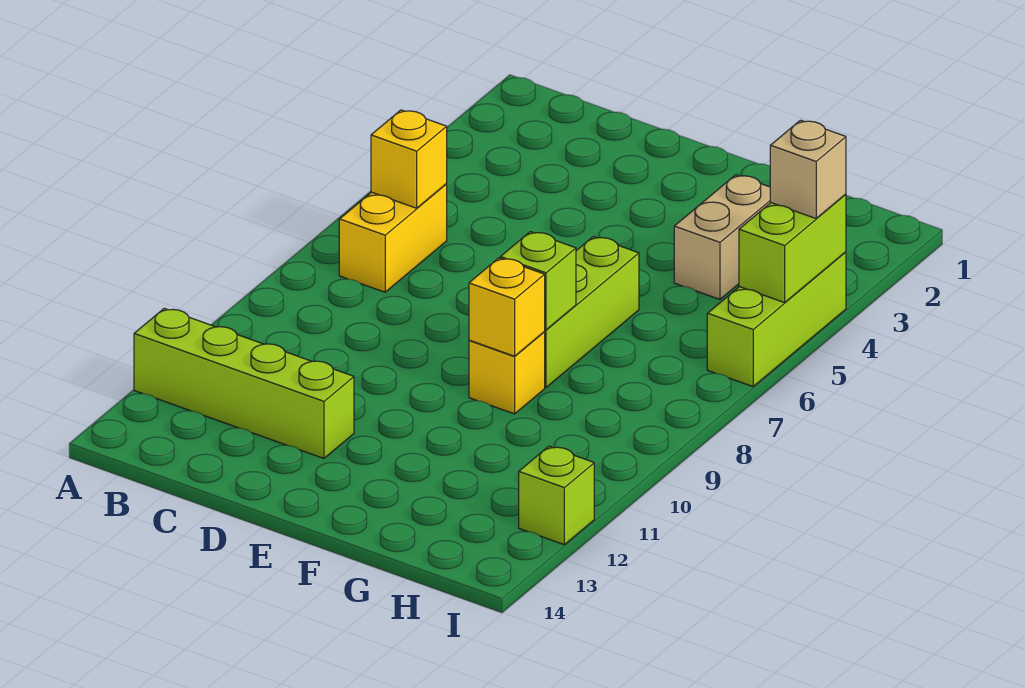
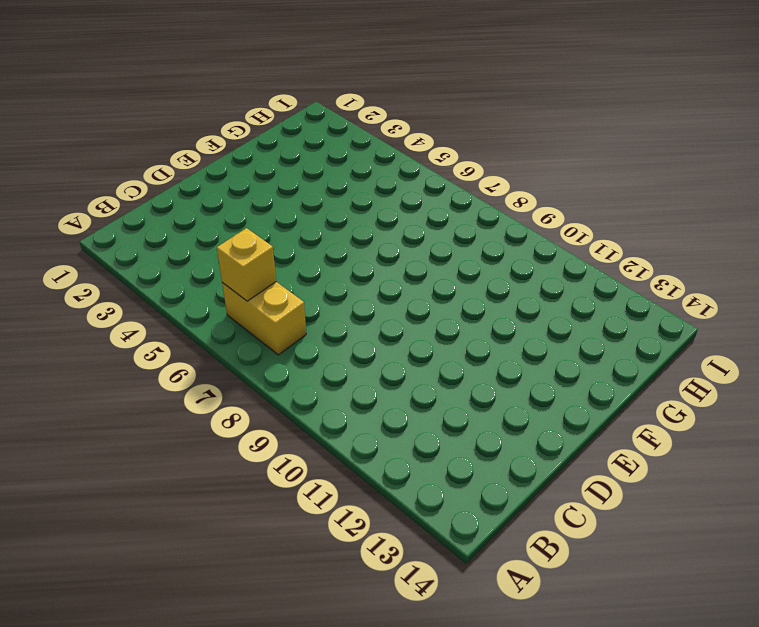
none -> lime brick A12:D12 level 1
none -> lime brick F6:F8 level 1
none -> yellow brick F9 level 1

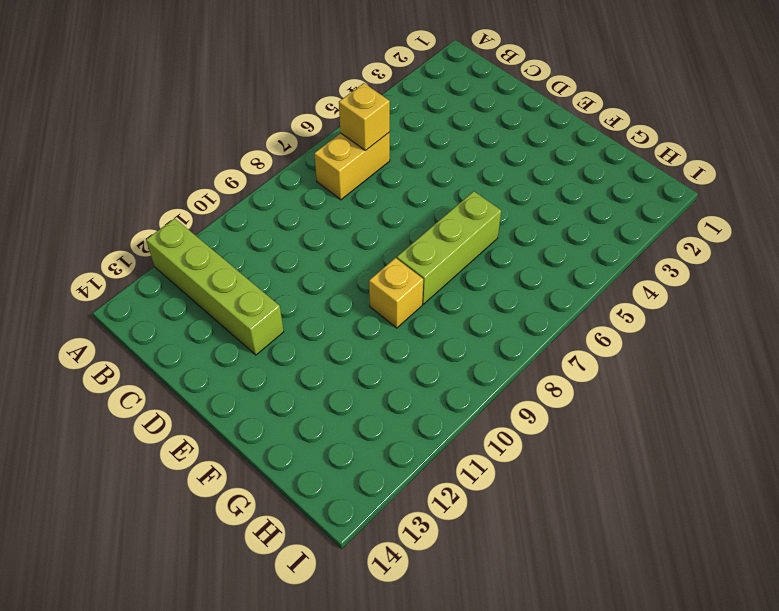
none -> tan brick G3:G4 level 1
none -> lime brick I4:I6 level 1
none -> lime brick I12 level 1

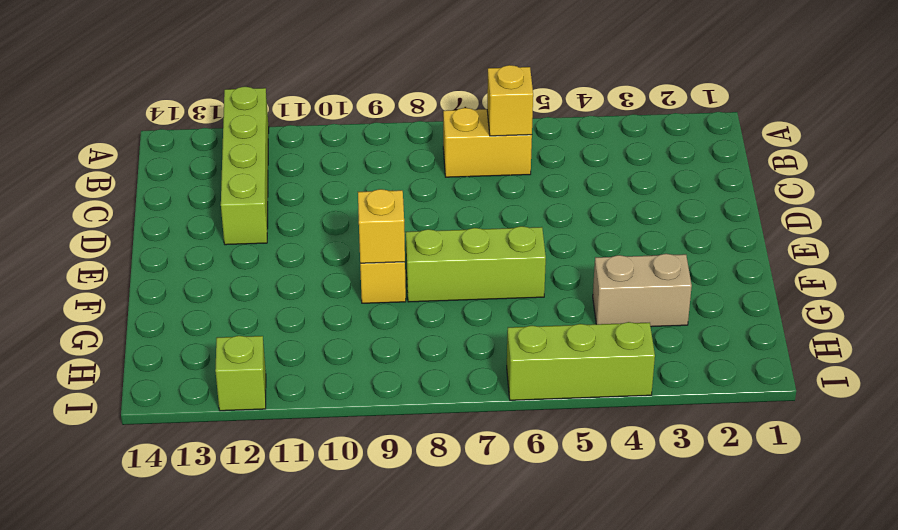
none -> lime brick F8 level 2
none -> lime brick I4:I5 level 2
none -> tan brick I4 level 3

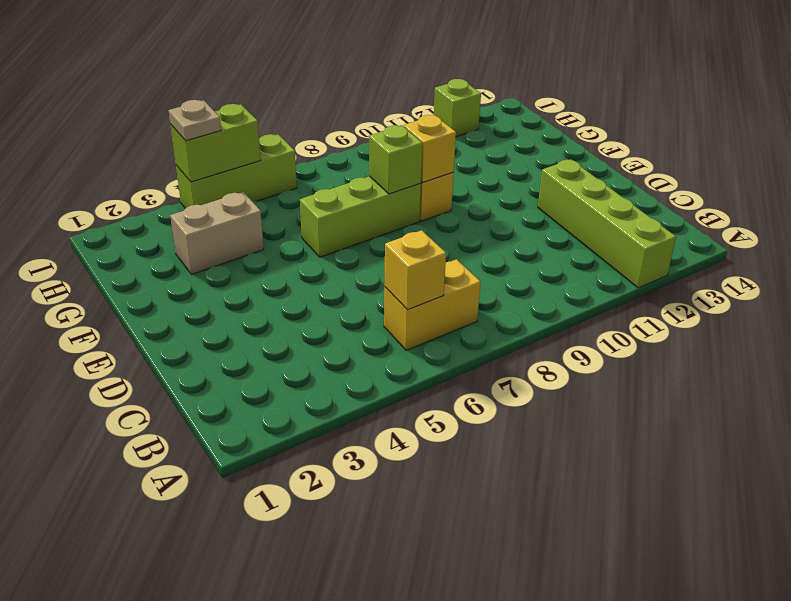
tan plate I4 level 3 -> tan brick I4 level 3

